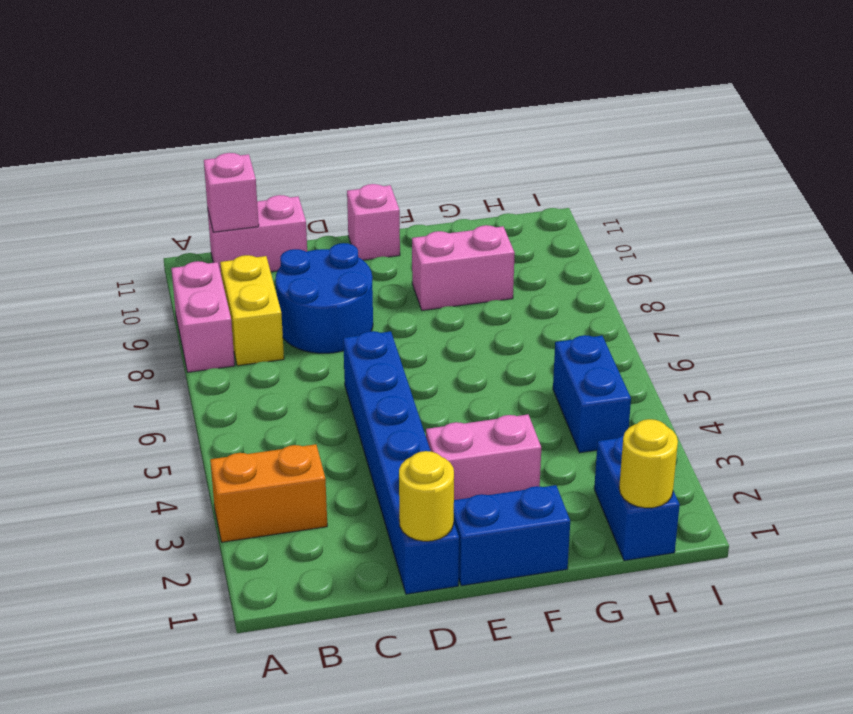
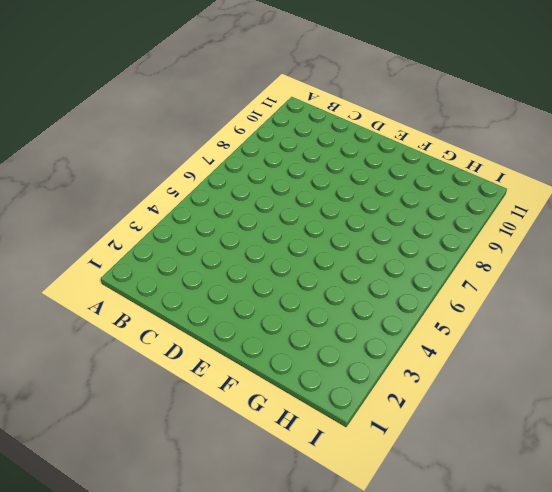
none -> orange brick A3:B3 level 1
none -> pink brick A8:A9 level 1
none -> yellow brick B8:B9 level 1

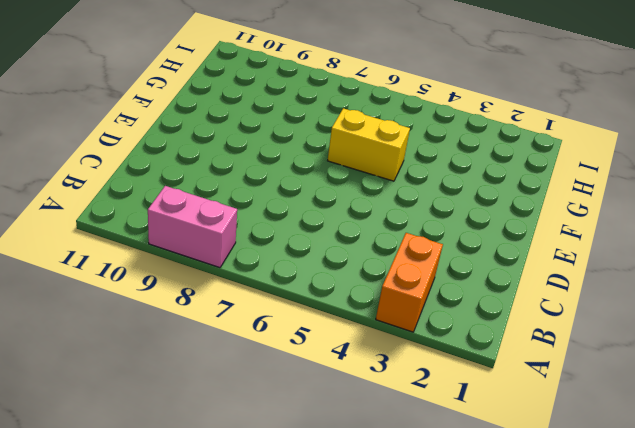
yellow brick F5:F6 level 1 -> yellow brick B8:B9 level 1
none -> pink brick B11:C11 level 1
none -> blue round brick C8:D9 level 1
none -> blue brick D1:D6 level 1

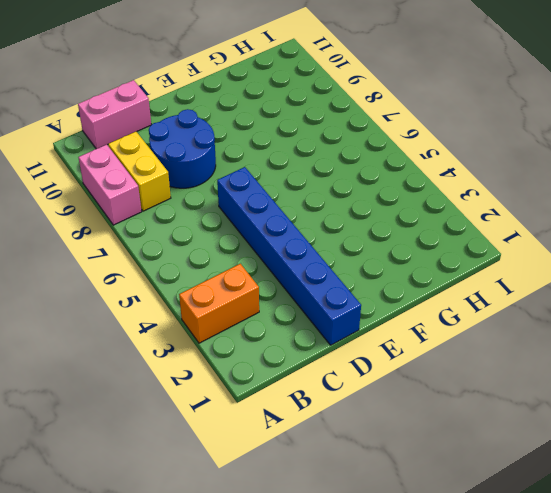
none -> blue brick E1:F1 level 1
none -> pink brick E3:F3 level 1
none -> pink brick E11 level 1

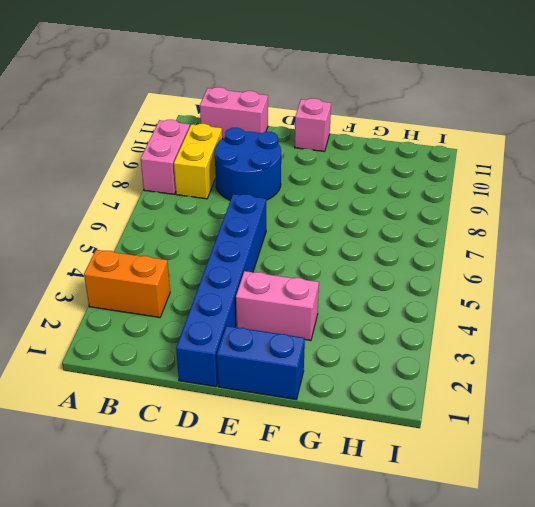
none -> pink brick F9:G9 level 1
none -> blue brick H1:H2 level 1
none -> blue brick H4:H5 level 1

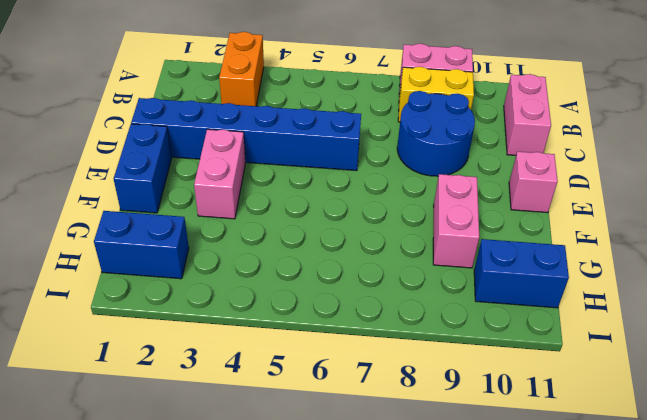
blue brick H10:H11 level 1 -> blue brick H4:H5 level 1
none -> pink brick B11 level 2
none -> yellow round brick D1 level 2
none -> yellow round brick H1 level 2

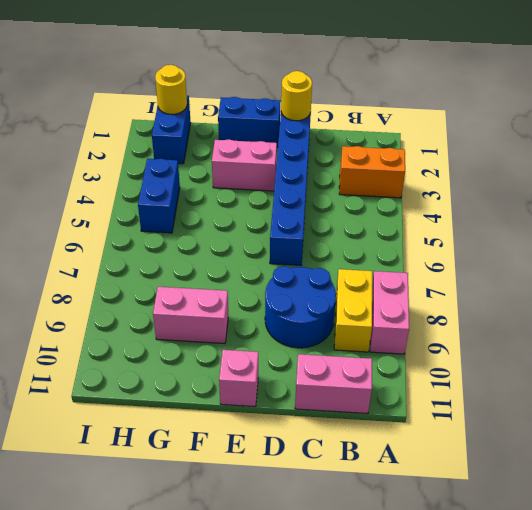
none -> pink brick B11 level 2

